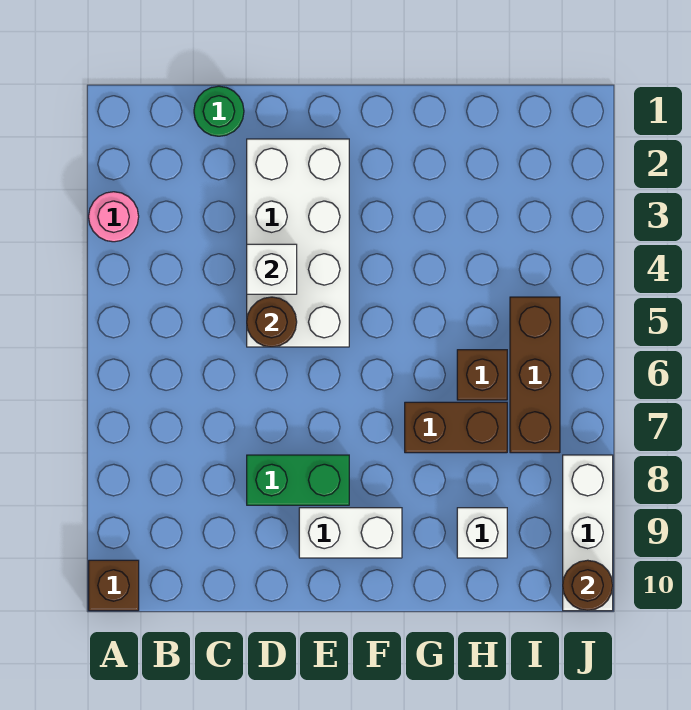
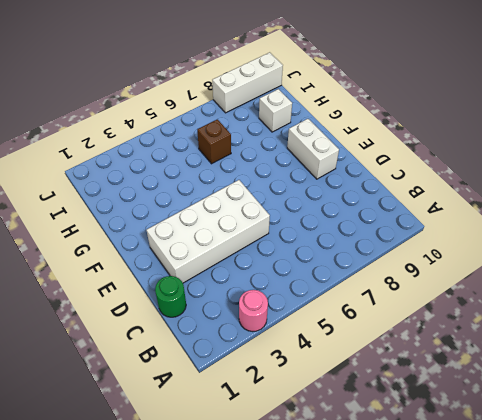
none -> brown brick A10 level 1
none -> green brick D8:E8 level 1
none -> brown brick G7:H7 level 1

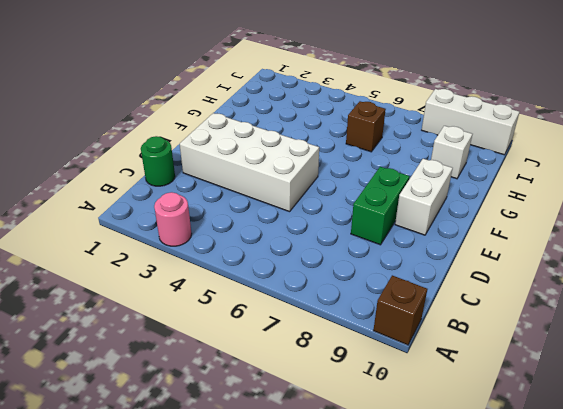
none -> brown brick G7:H7 level 1
none -> brown brick I5:I7 level 1
none -> white brick D4 level 2

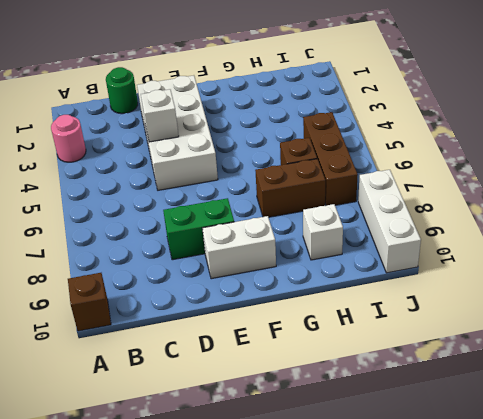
none -> brown round brick D5 level 2
none -> brown round brick J10 level 2

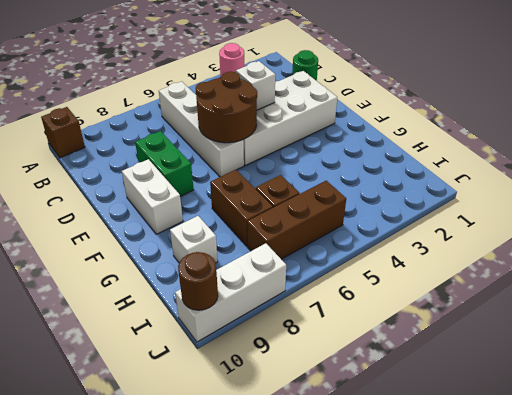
white brick B6:E6 level 1 -> none
brown round brick D5:E6 level 2 -> brown round brick D5 level 2

